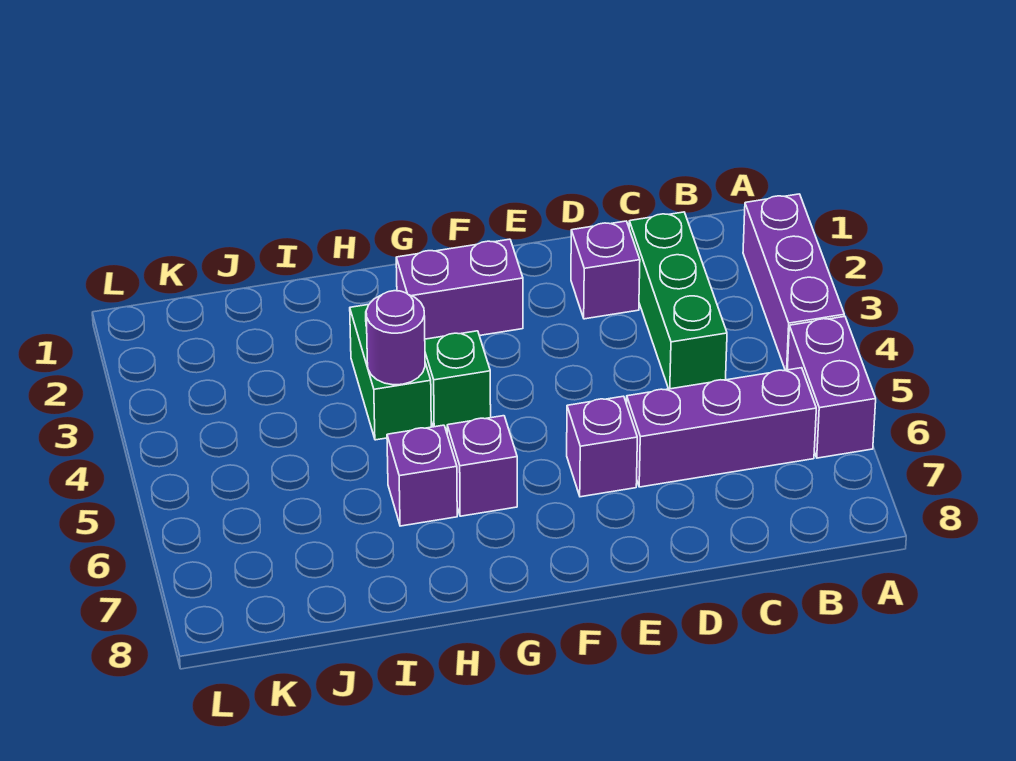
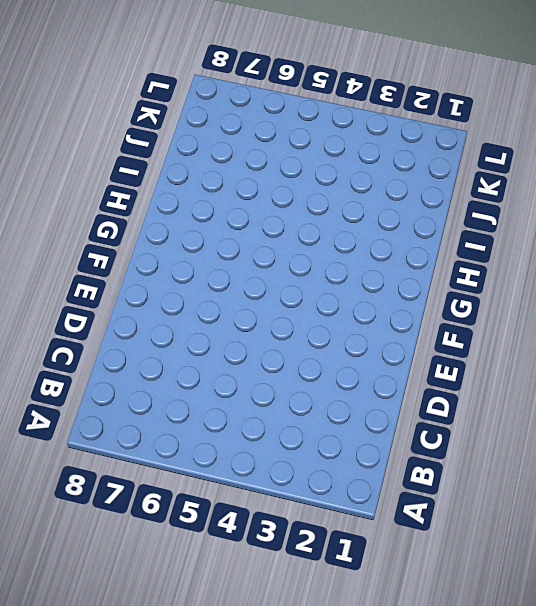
none -> purple brick A2:A4 level 1
none -> purple brick A5:A6 level 1
none -> purple brick B6:D6 level 1

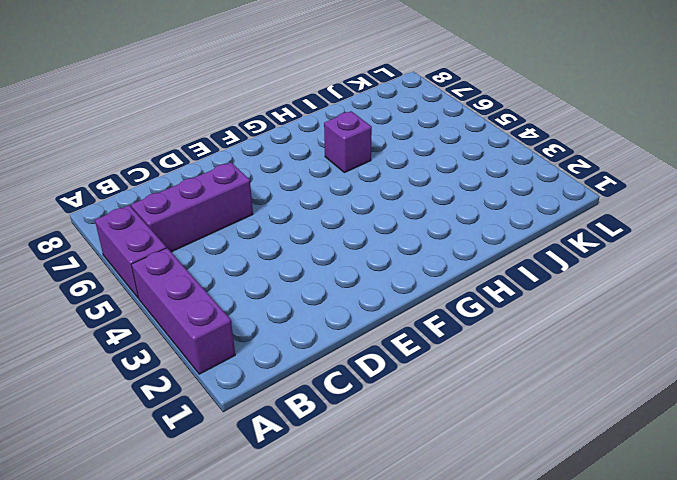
none -> green brick C2:C4 level 1
none -> purple brick D2 level 1
none -> purple brick E6 level 1

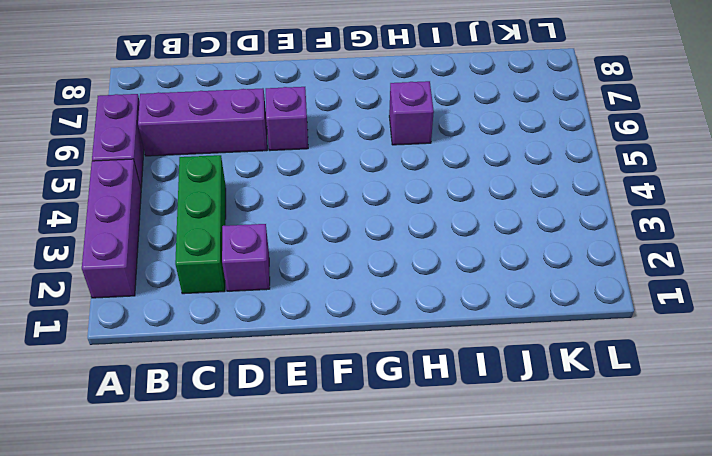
none -> purple brick F2:G2 level 1
none -> green brick G4 level 1
none -> purple brick G6 level 1

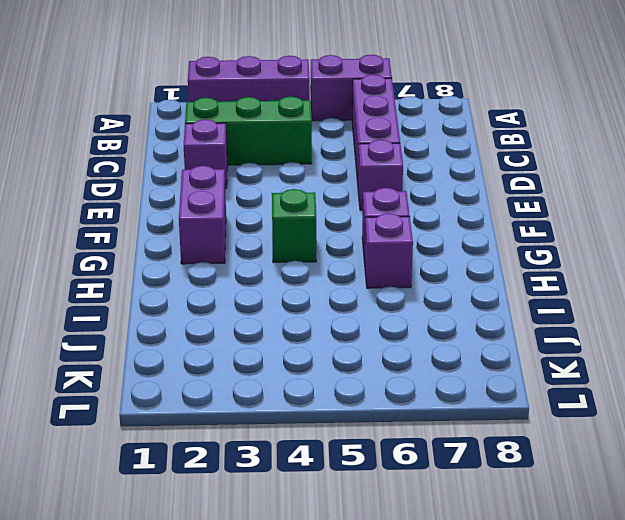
none -> green brick H3:H4 level 1
none -> purple round brick H4 level 2

